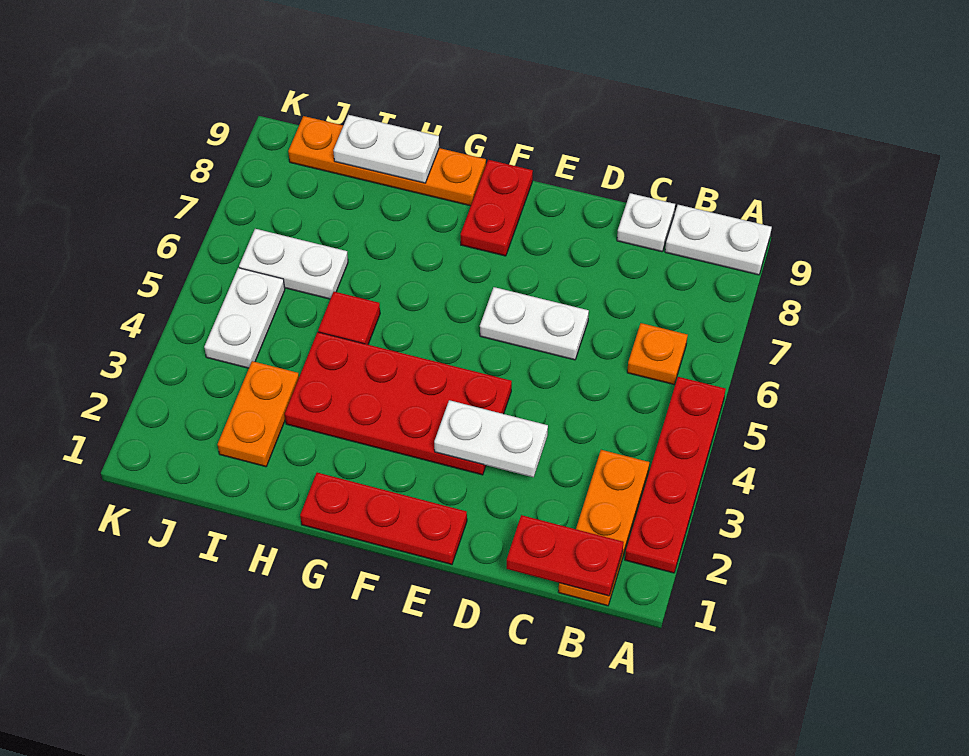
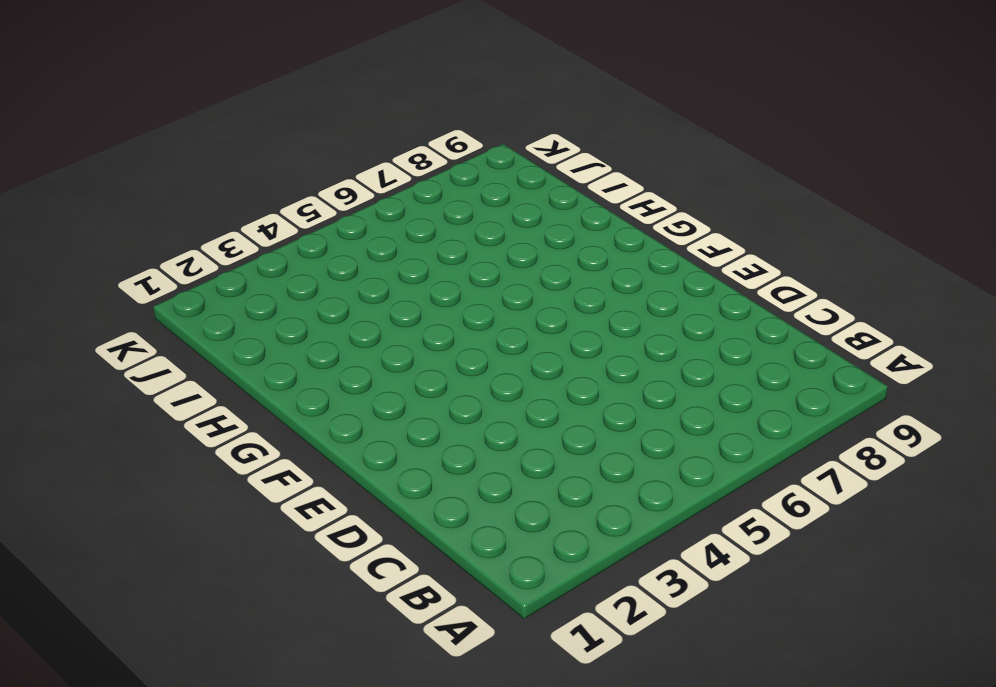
none -> red plate A2:A5 level 1
none -> white plate A9:B9 level 1
none -> orange plate B1:B3 level 1

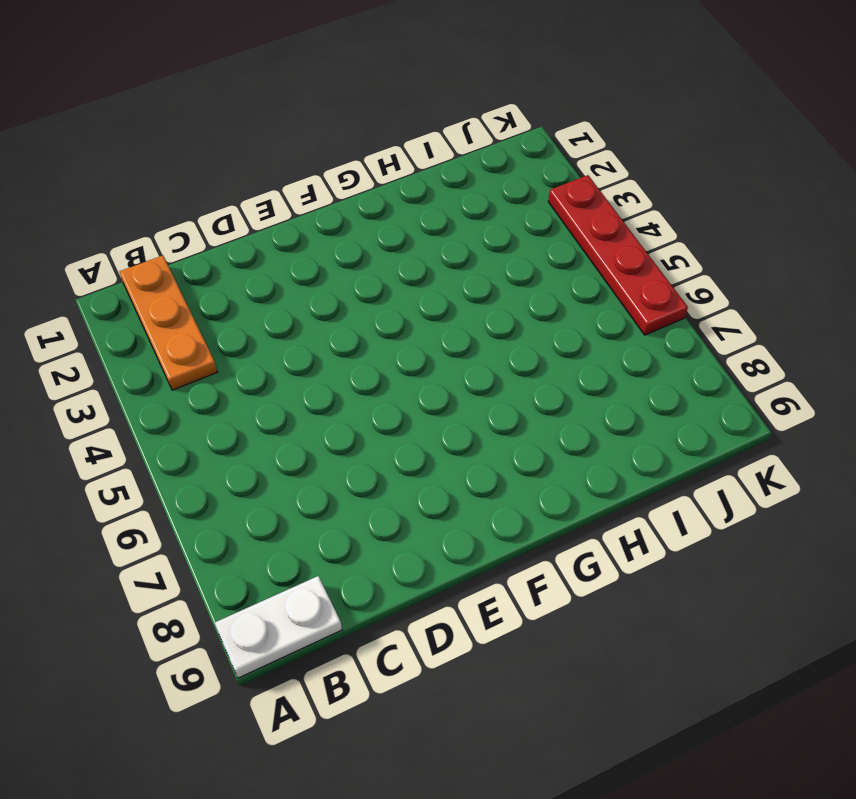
red plate K3:K6 level 1 -> red plate A2:A5 level 1
none -> orange plate B6 level 1
none -> white plate C9 level 1
none -> white plate D6:E6 level 1

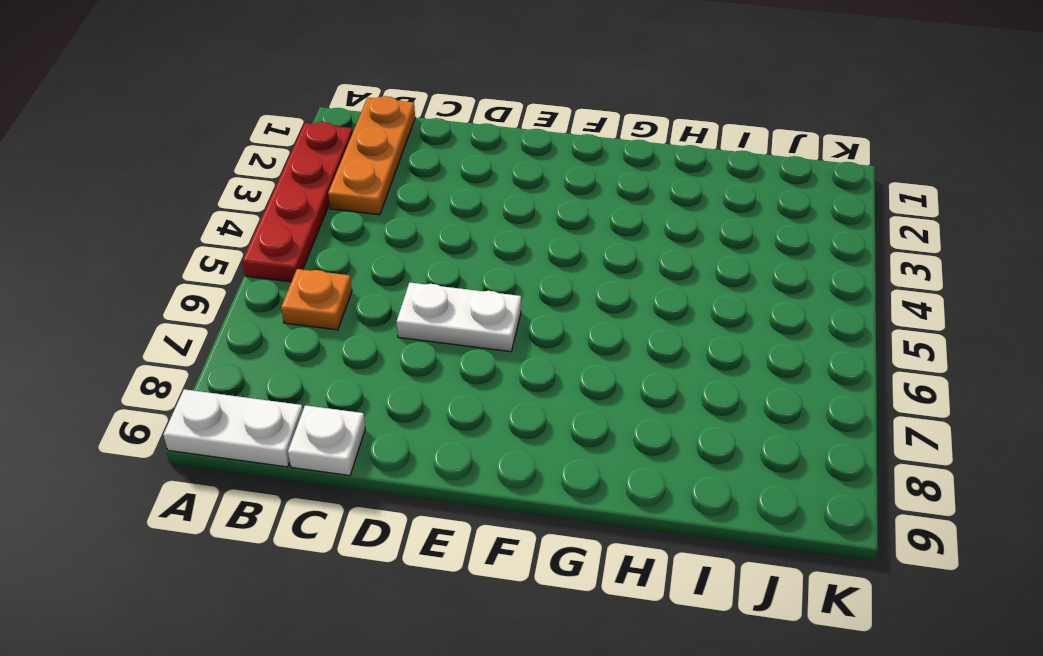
none -> red plate E1:G1 level 1
none -> red plate E3:H4 level 1
none -> red plate F8:F9 level 1

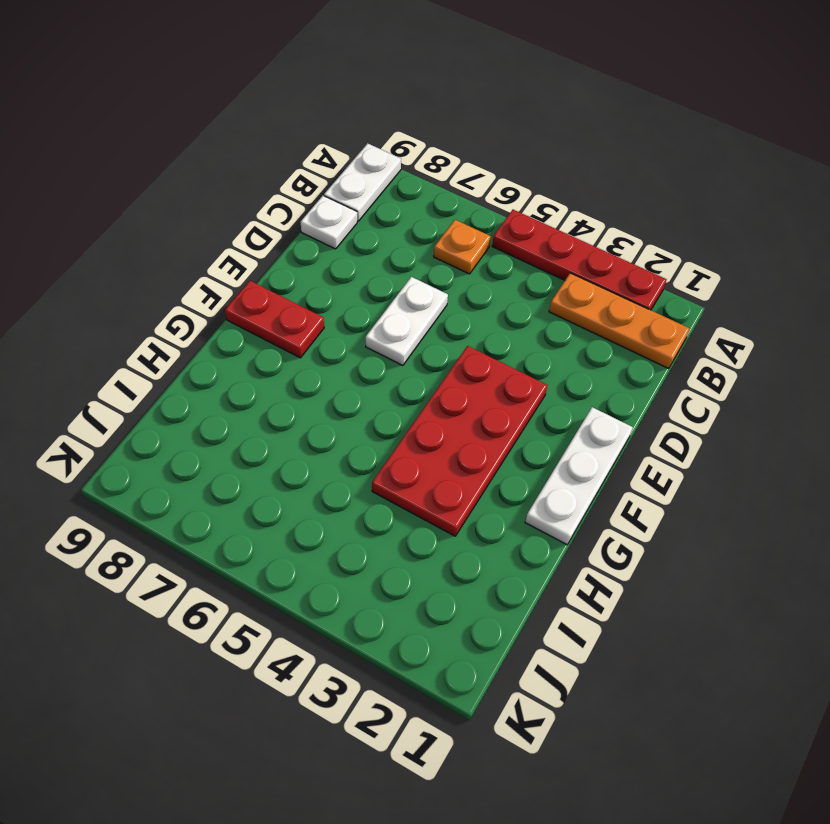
white plate E1:G1 level 1 -> red plate E1:G1 level 1
none -> orange plate G9:J9 level 1
none -> red tile H5 level 1
none -> orange plate I2:I3 level 1

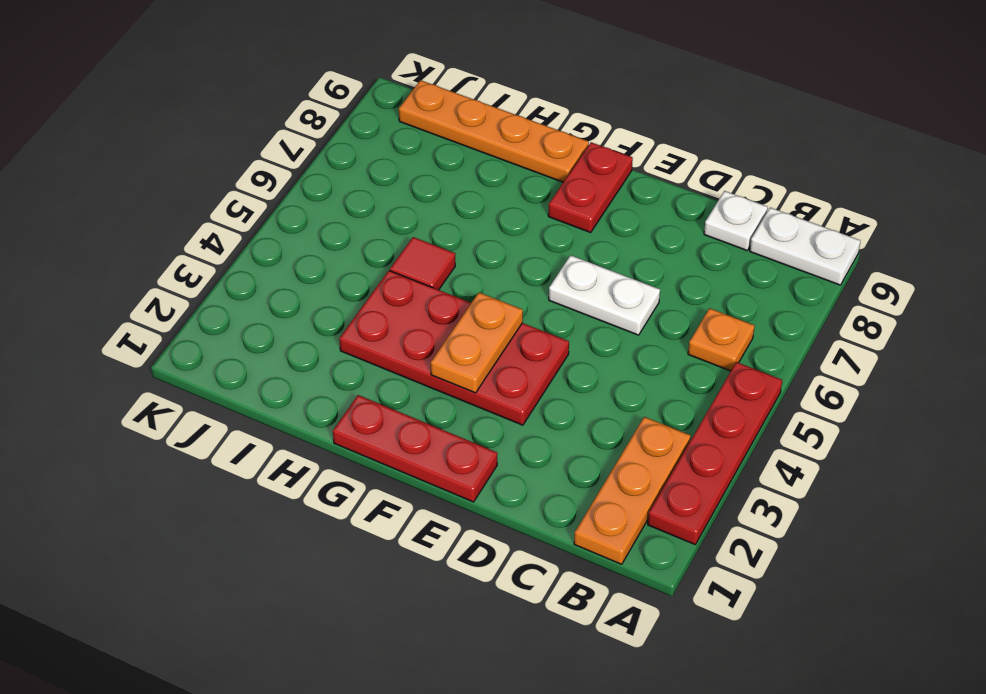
orange plate F3:F4 level 2 -> orange plate I2:I3 level 1
none -> white plate I6:J6 level 1
none -> white plate J4:J5 level 1
none -> red plate B1:C1 level 2

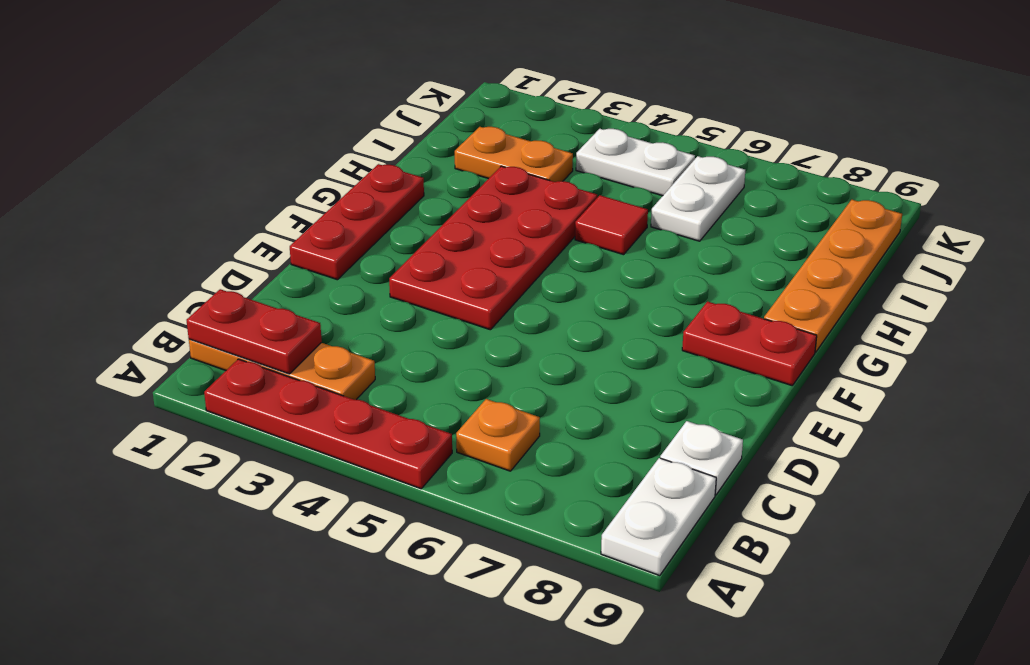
red plate B1:B2 level 2 -> red plate B1:C1 level 2
none -> white plate D6:E6 level 1
none -> white plate D3:E3 level 2
none -> white plate H9:I9 level 2

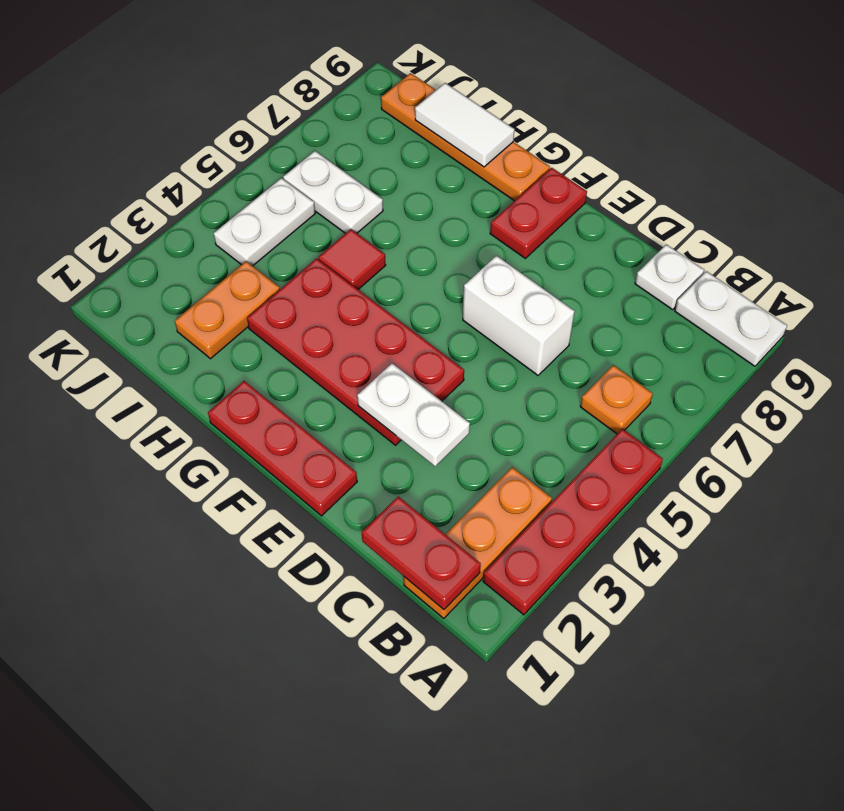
white brick D6:E6 level 1 -> white plate D6:E6 level 1
white tile H9:I9 level 2 -> white plate H9:I9 level 2

